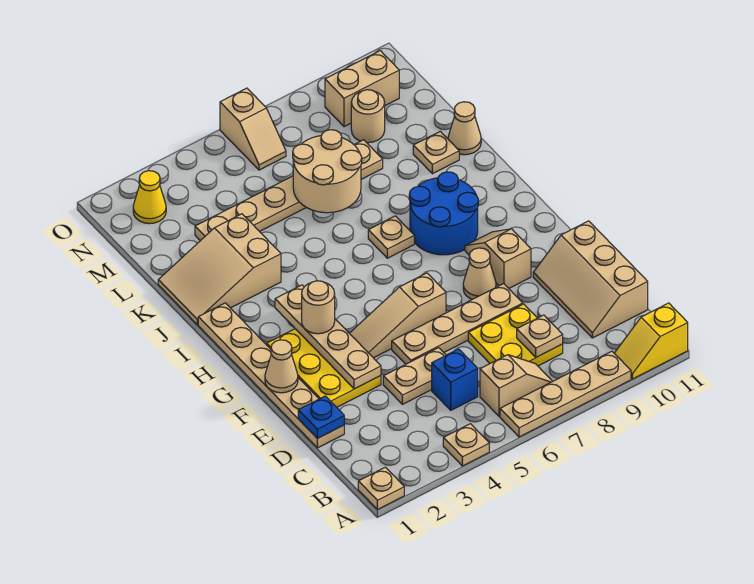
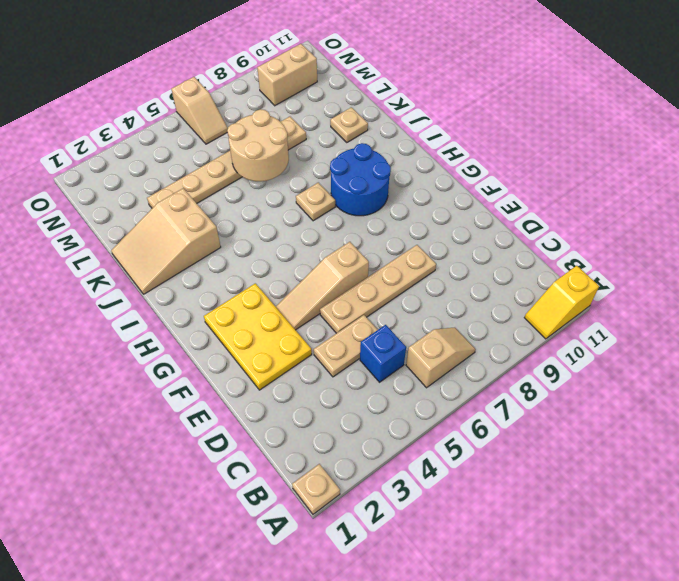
none -> tan plate A4 level 1
none -> tan plate A6:A9 level 1
none -> yellow plate C7:D8 level 1
none -> tan slope C10:E11 level 1 top 11

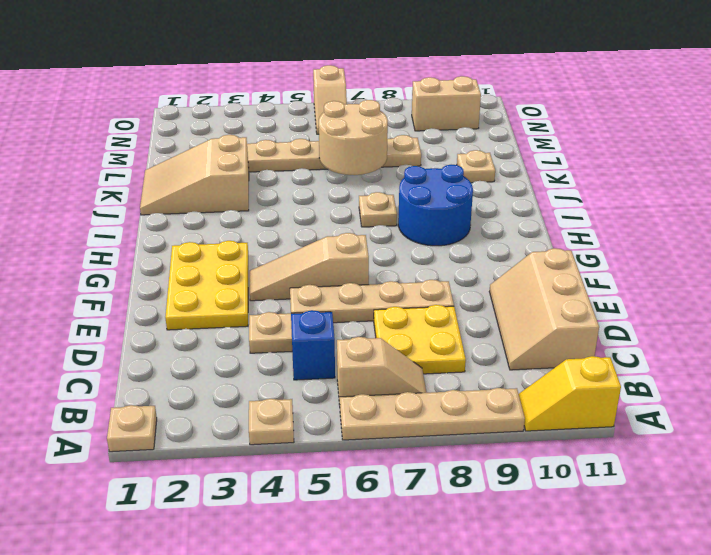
none -> tan plate D1:I1 level 1
none -> tan cone F8 level 1
none -> tan slope F9:G9 level 1 top F
none -> tan cone K11 level 1

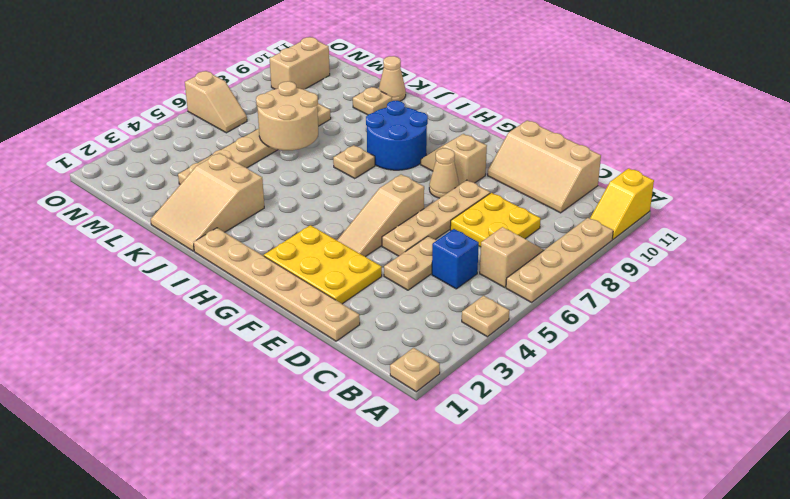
none -> tan round brick M9 level 1
none -> yellow cone N2 level 1
none -> tan plate C8 level 2
none -> blue plate D1 level 2

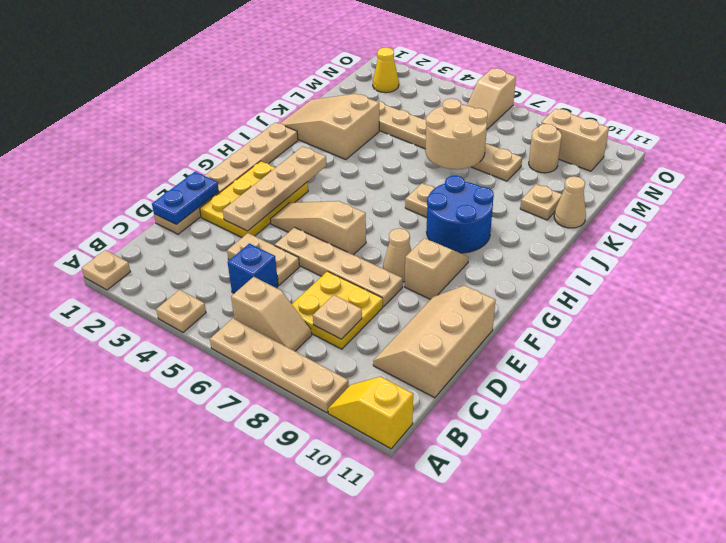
blue plate D1:E1 level 2 -> blue plate D1 level 2
none -> tan cone F1 level 2
none -> tan round brick G3 level 3

